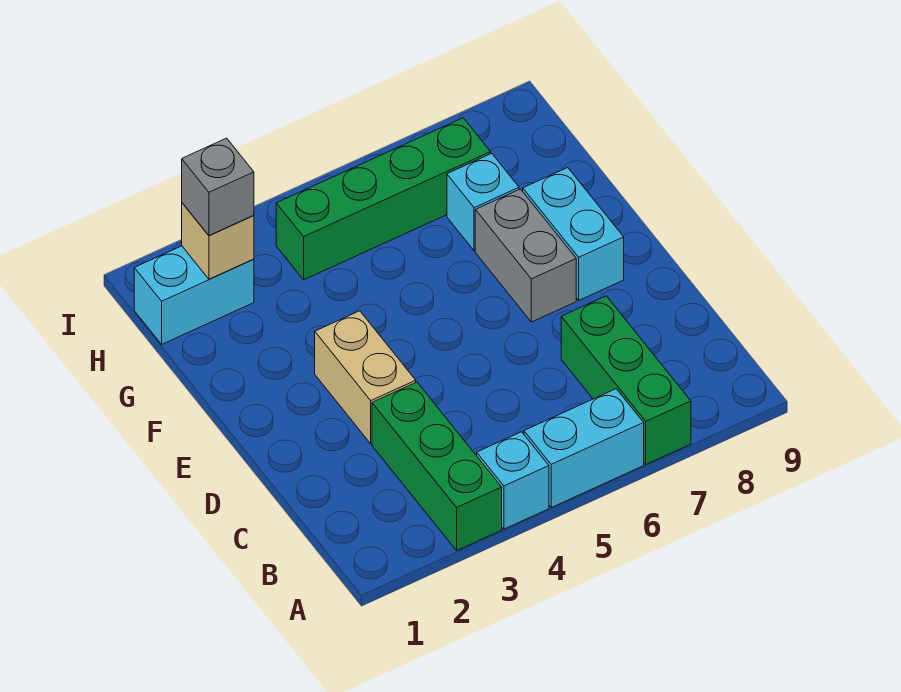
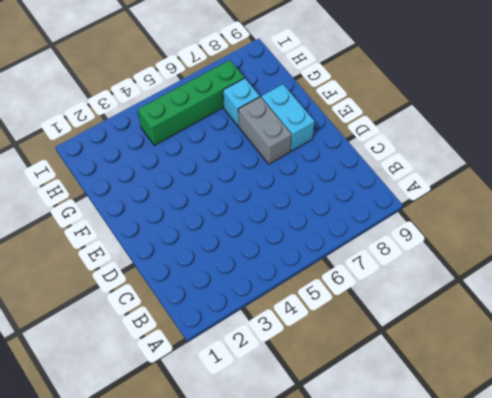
none -> green brick A3:C3 level 1
none -> cyan brick A4 level 1
none -> cyan brick A5:A6 level 1

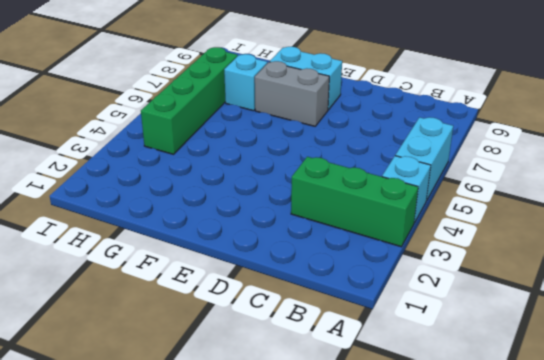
none -> green brick A7:C7 level 1
none -> tan brick D3:E3 level 1
none -> cyan brick H1:H2 level 1

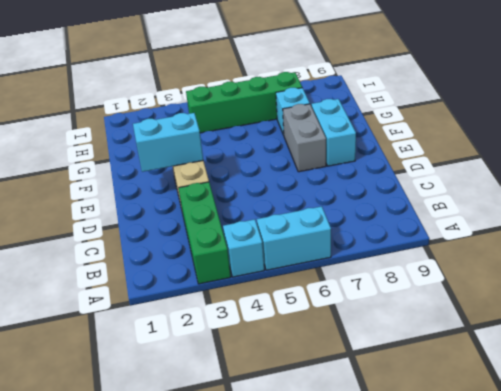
cyan brick E2:E3 level 2 -> cyan brick H1:H2 level 1
none -> green brick A7:C7 level 1
none -> tan brick H2 level 2
none -> grey brick H2 level 3

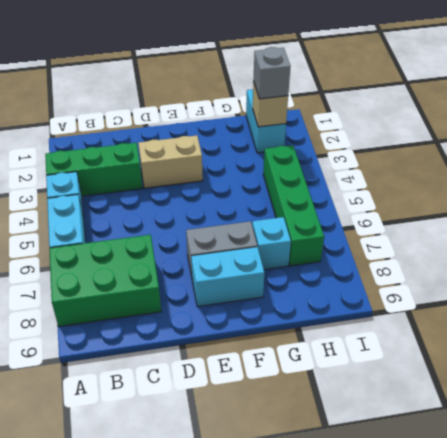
green brick A7:C8 level 1 -> green brick A7:C7 level 1

